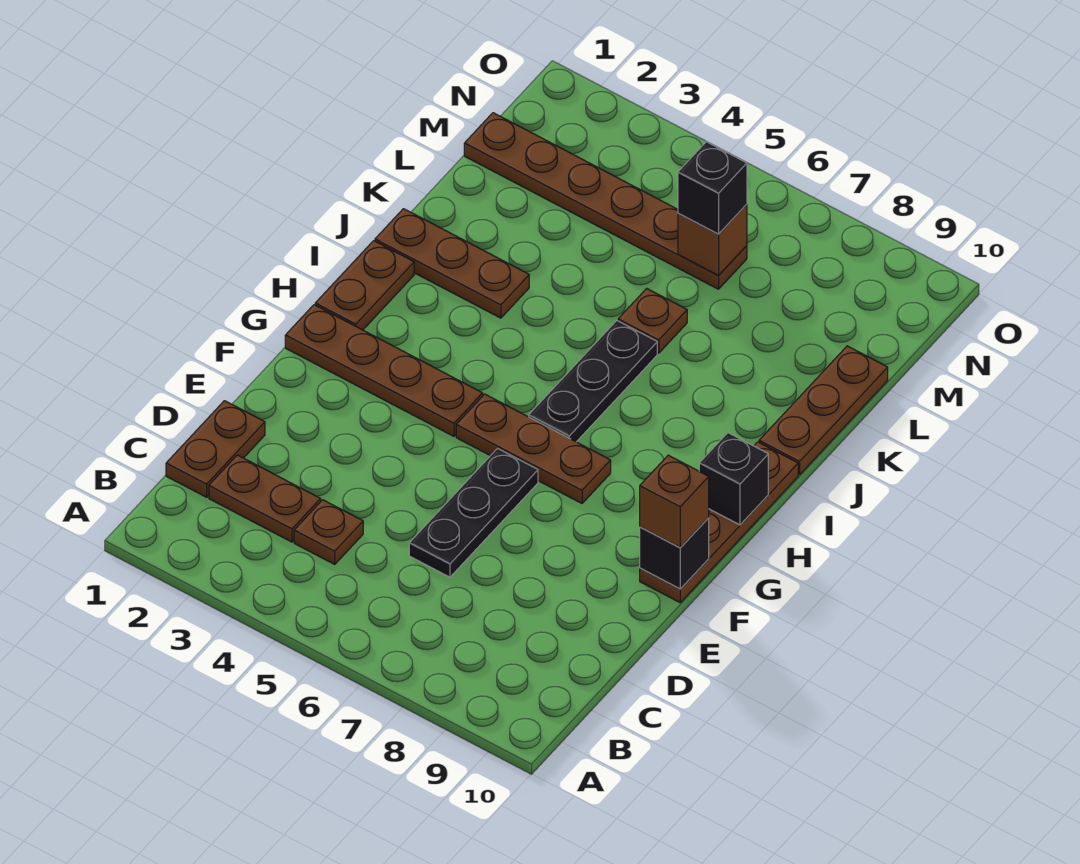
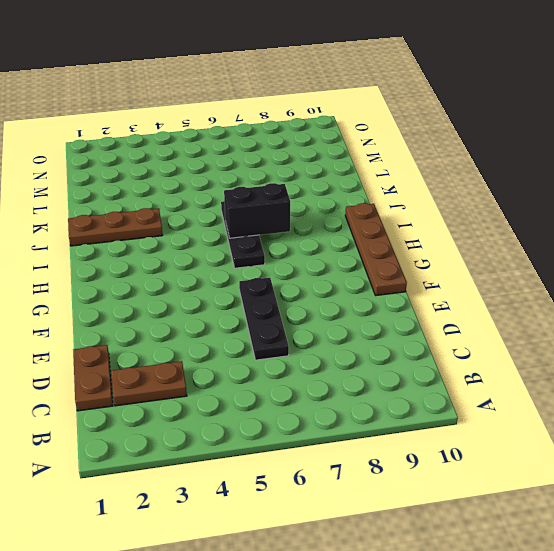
black brick I6:I7 level 2 -> none
none -> brown plate C4 level 1
none -> brown plate G1:G4 level 1
none -> brown plate G5:G7 level 1

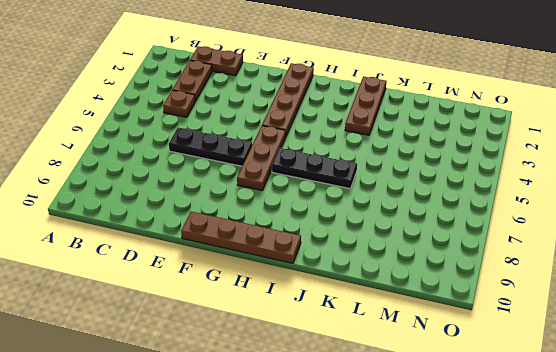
none -> brown plate H1:I1 level 1
none -> brown plate J10:L10 level 1
none -> brown plate K6 level 1

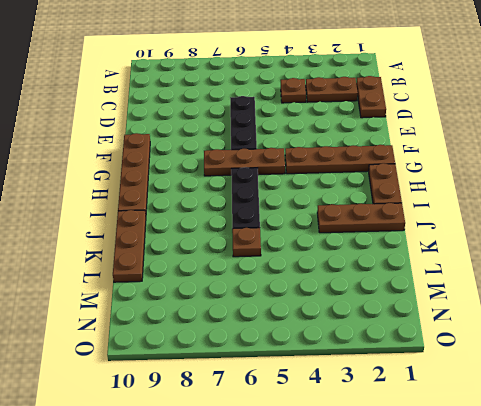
none -> brown plate M1:M6 level 1
none -> black brick F10 level 2
none -> black brick H10 level 2

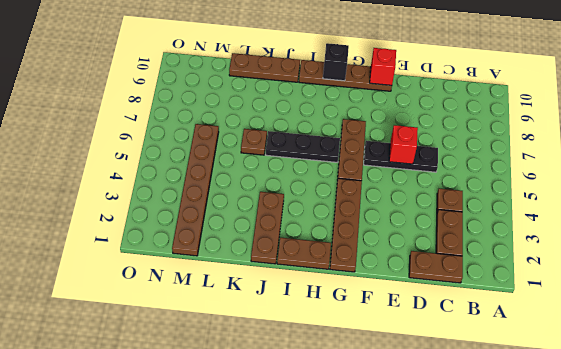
red brick E6 level 2 -> none
red brick F10 level 2 -> black brick F10 level 2
none -> brown brick M6 level 2
none -> brown brick F10 level 3
none -> black brick M6 level 3

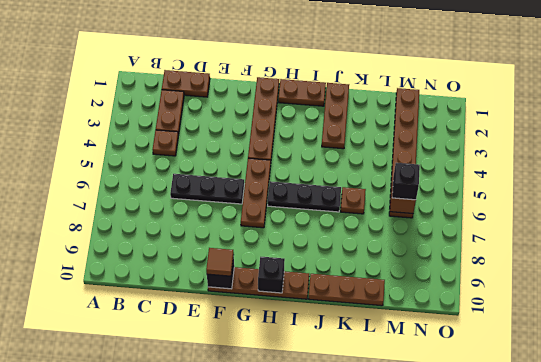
brown tile F10 level 3 -> brown brick F10 level 3

